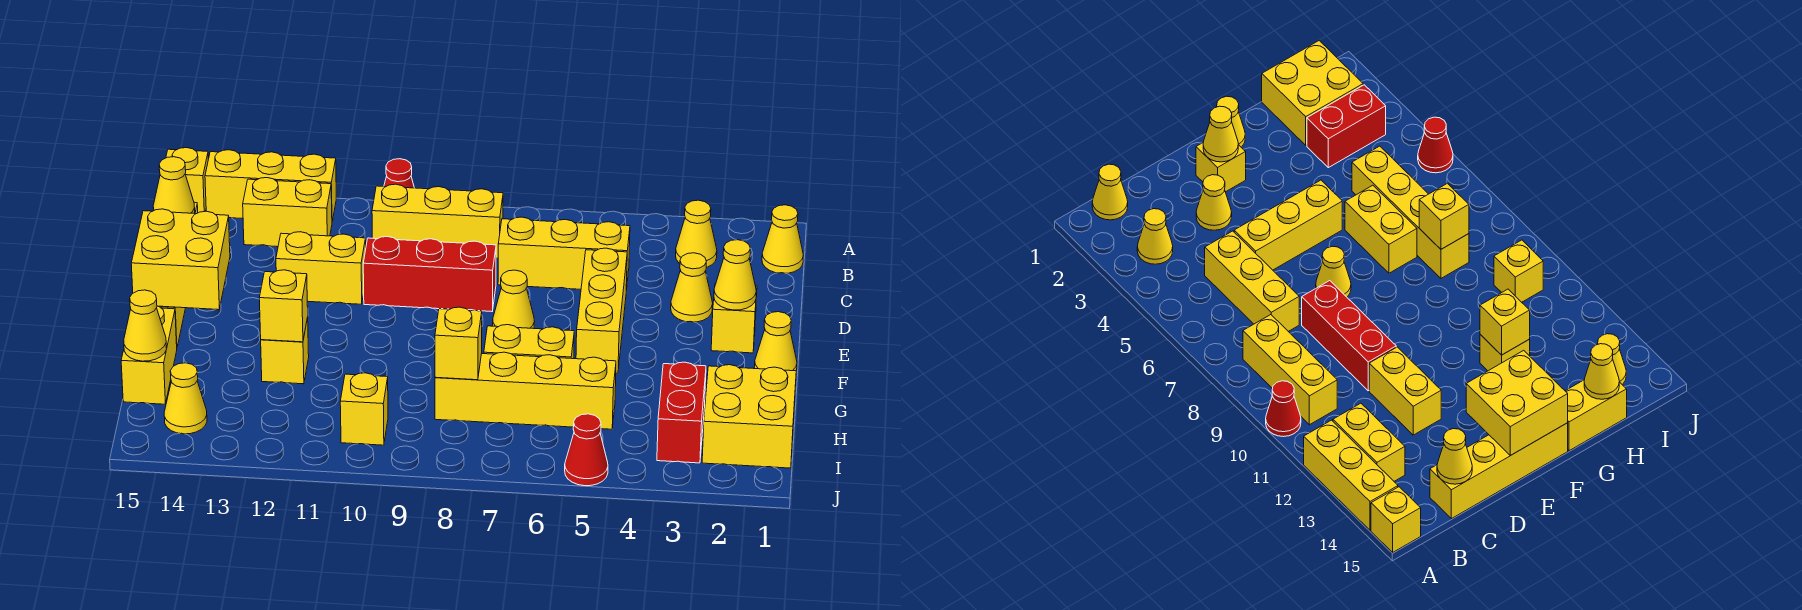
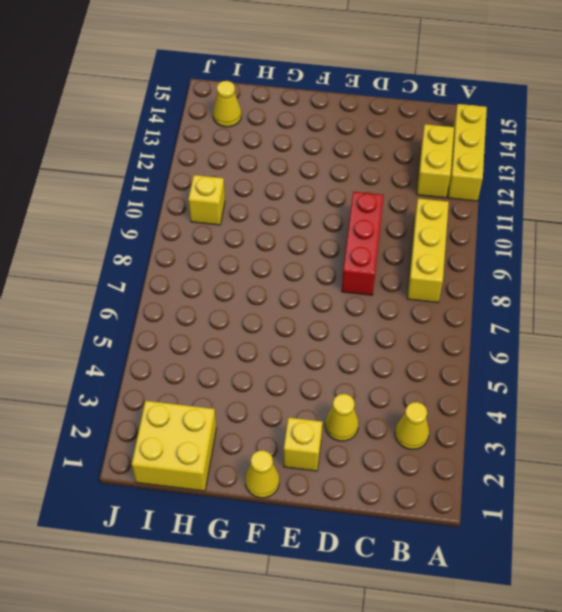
none -> red cone A10 level 1
none -> yellow brick A15 level 1
none -> yellow cone B1 level 1
none -> yellow brick C5:C7 level 1

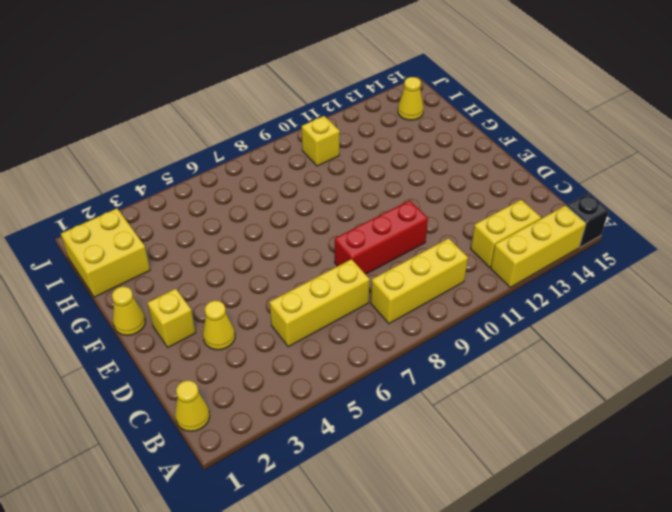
black brick A15 level 1 -> yellow brick A15 level 1
none -> red cone A10 level 1
none -> yellow cone B3 level 1
none -> yellow brick C15:F15 level 1
none -> yellow brick D5:F5 level 1

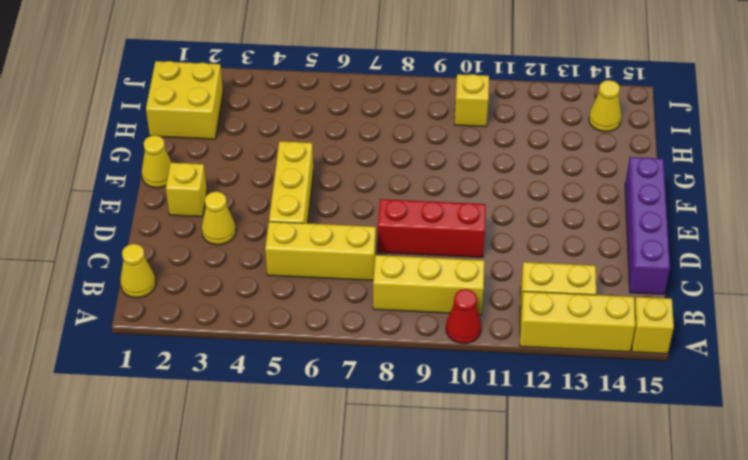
purple brick C15:F15 level 1 -> yellow brick C15:F15 level 1
none -> yellow cone B3 level 1
none -> yellow brick D11:D12 level 1
none -> yellow cone E7 level 1
none -> yellow brick G6:G7 level 1

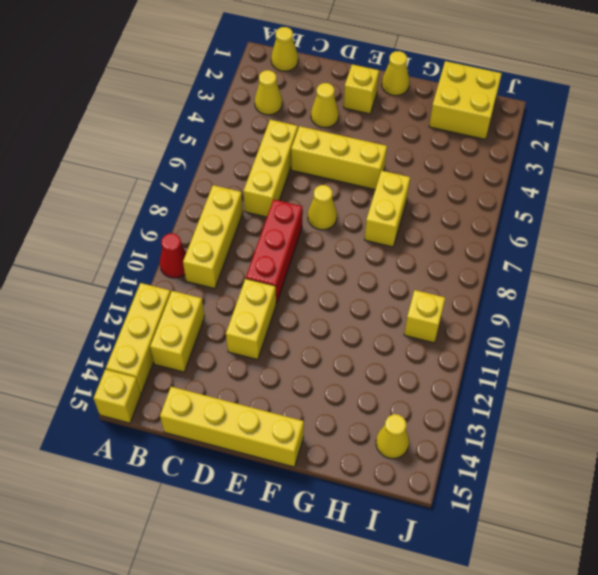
none -> yellow brick G12 level 1
none -> yellow brick G15:H15 level 1
none -> red brick H3:I3 level 1
none -> yellow brick H5:H8 level 1

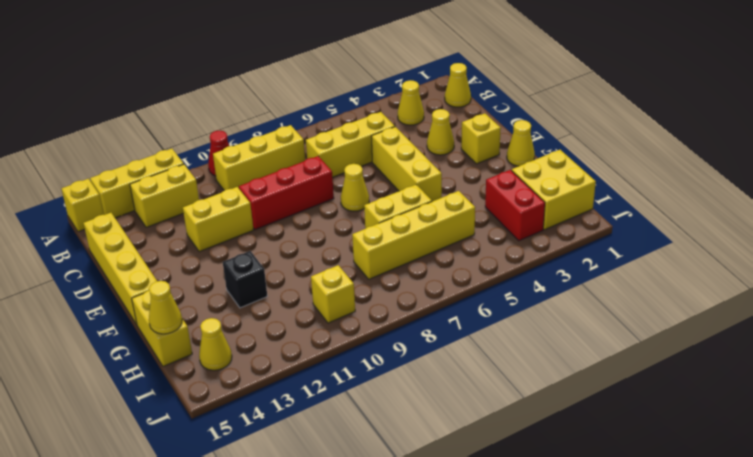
black brick G12 level 1 -> yellow brick G12 level 1
none -> red cone J5 level 1
none -> yellow cone C15 level 2
none -> yellow cone E2 level 2
none -> yellow brick E14:F15 level 2

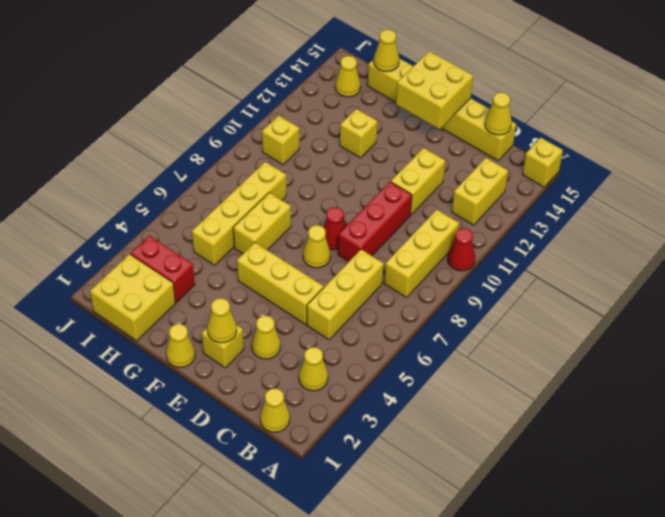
red cone E8 level 1 -> red cone J5 level 1
none -> yellow brick A12:A14 level 1
none -> yellow brick G12 level 2
none -> yellow brick H8 level 2

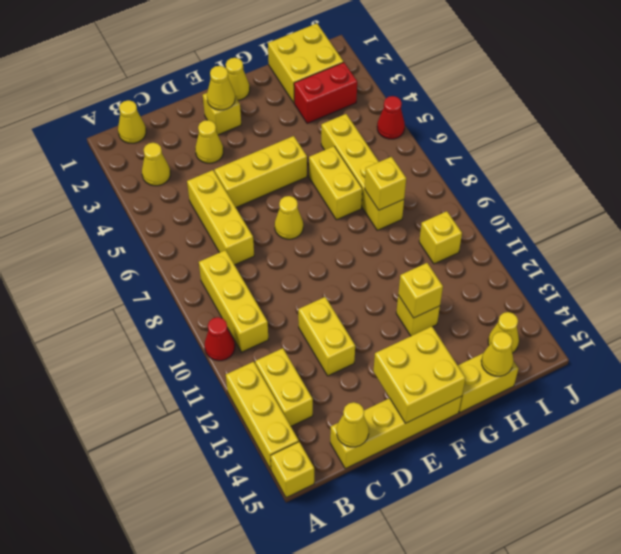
none -> red brick D8:D10 level 1

